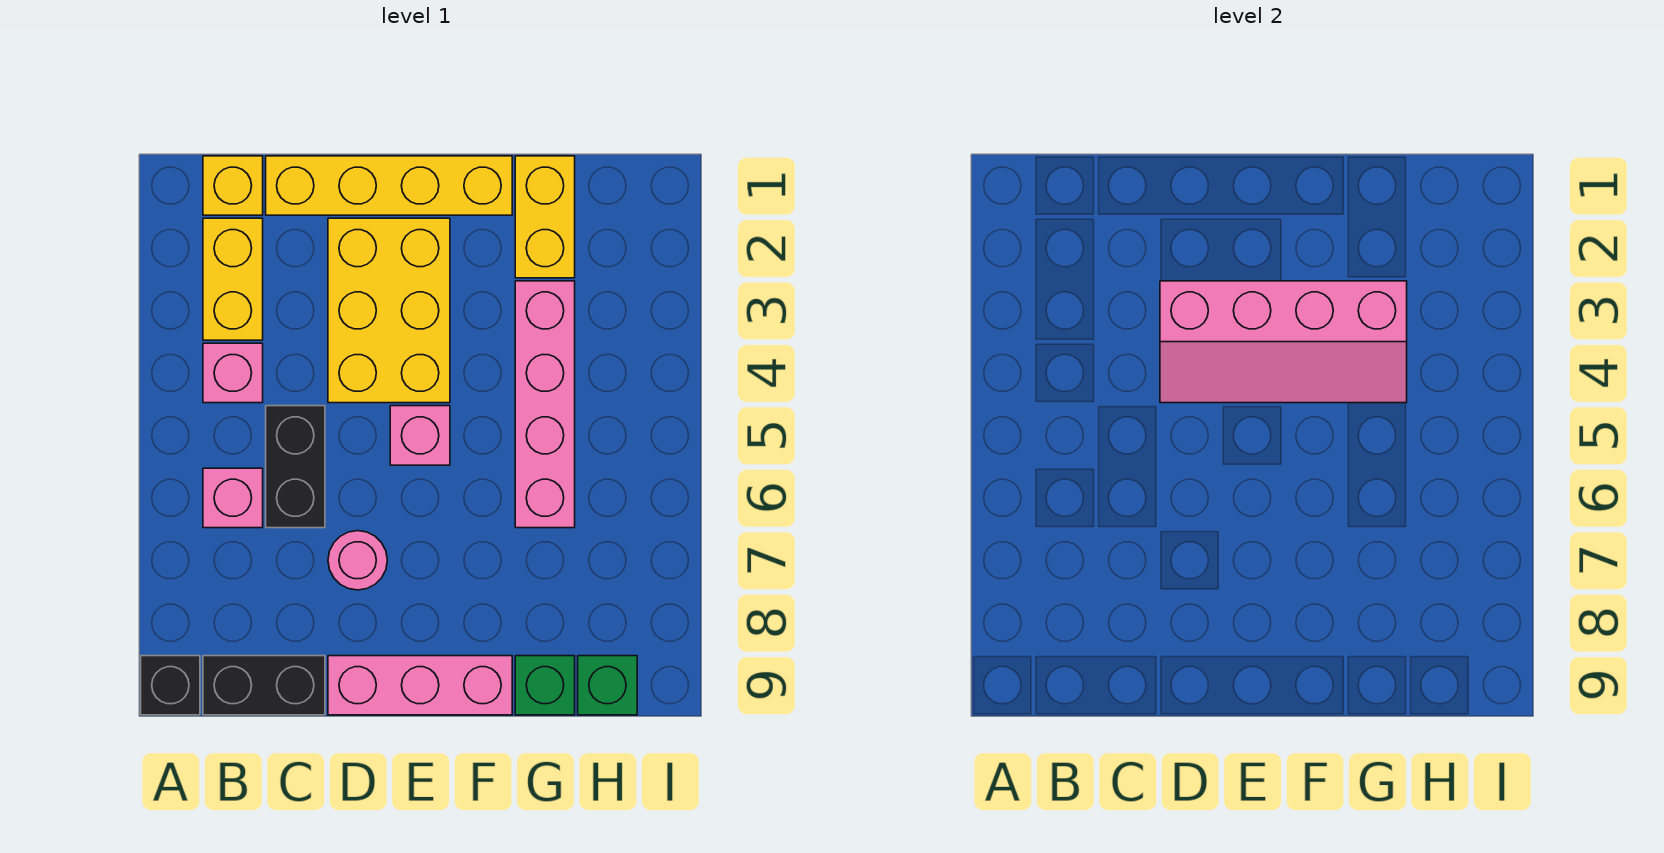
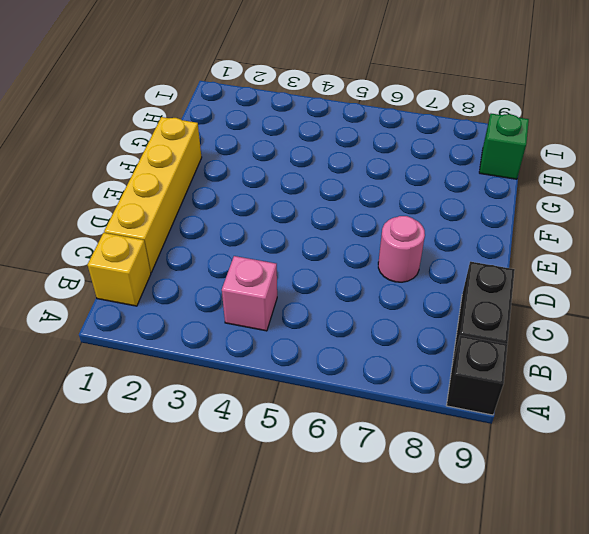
none -> yellow brick B2:B3 level 1
none -> pink brick B6 level 1
none -> black brick C5:C6 level 1

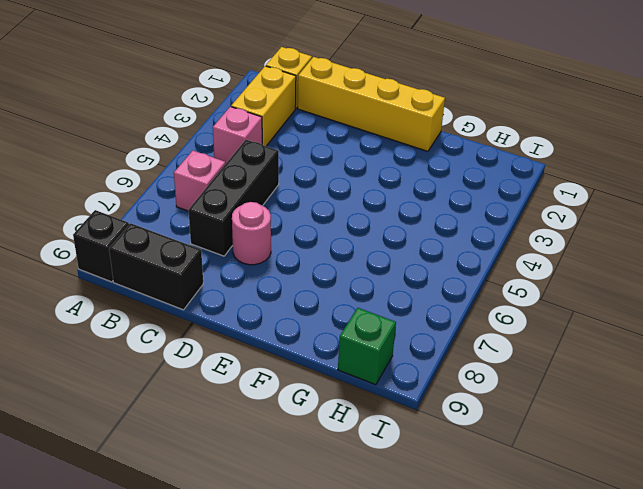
black brick C5:C7 level 1 -> black brick C5:C6 level 1
none -> yellow brick D2:E4 level 1
none -> pink brick D9:F9 level 1
none -> pink brick E5 level 1

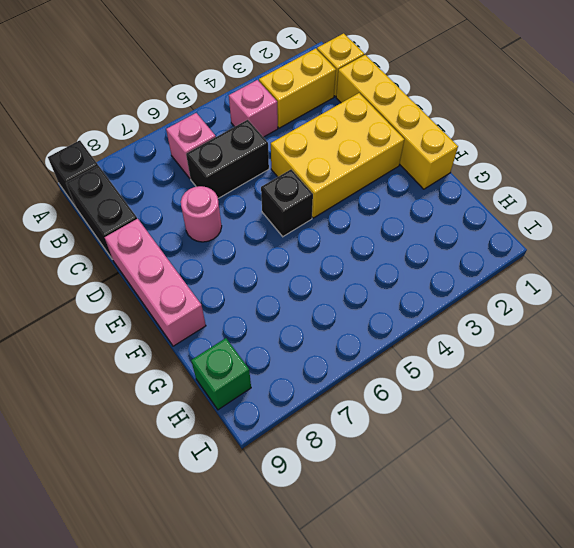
black brick E5 level 1 -> pink brick E5 level 1
none -> yellow brick G1:G2 level 1
none -> pink brick G3:G6 level 1
none -> green brick G9 level 1

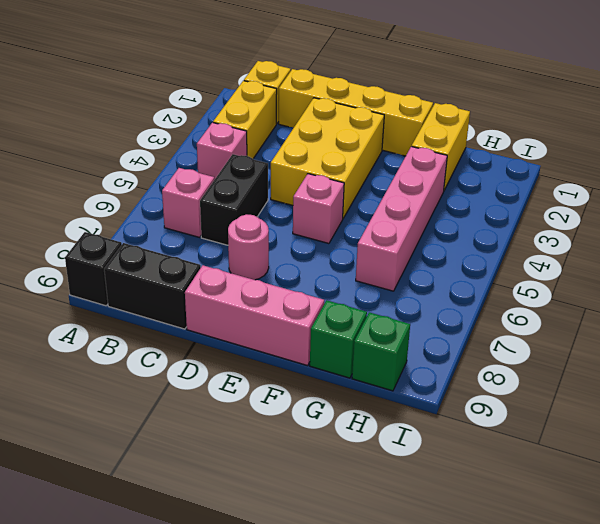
none -> pink slope D3:G4 level 2 top 3

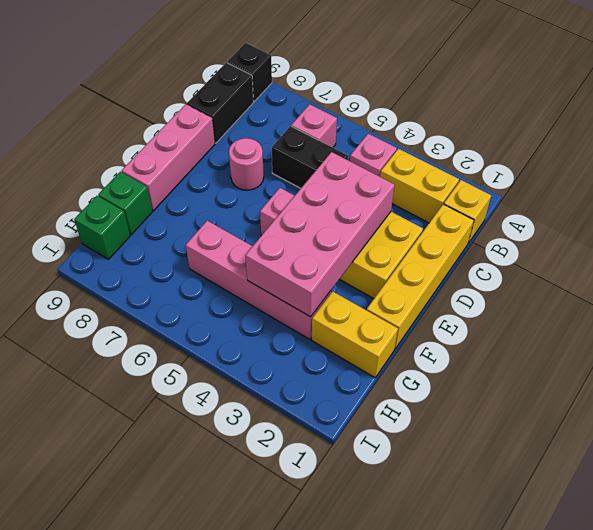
pink brick D3:G4 level 2 -> pink slope D3:G4 level 2 top 3

